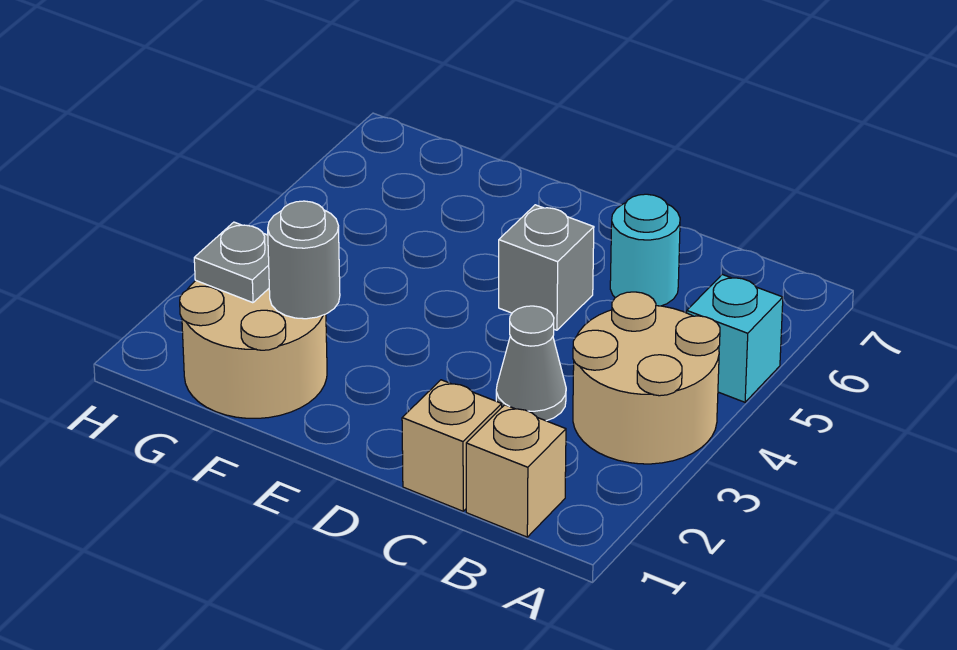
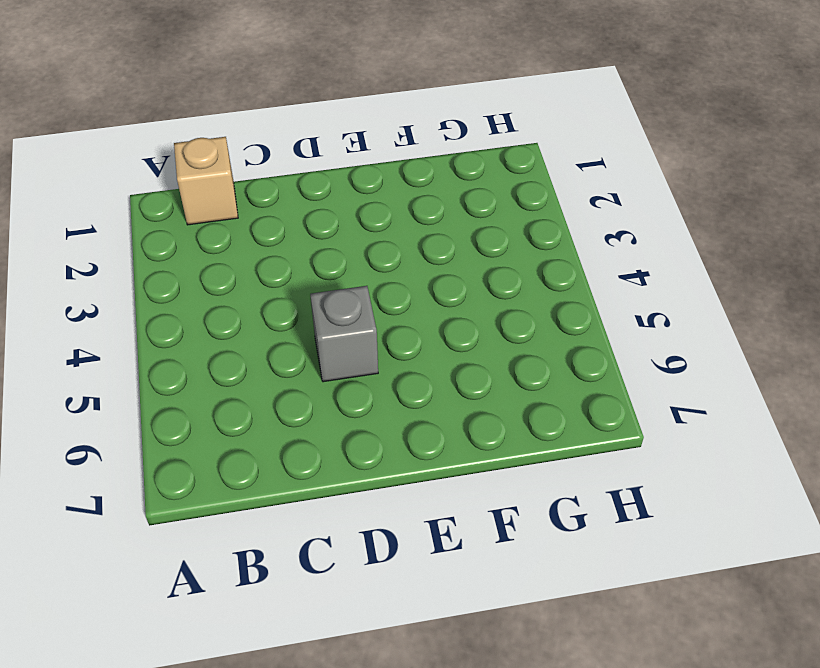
none -> tan round brick A3:B4 level 1
none -> cyan brick A5 level 1

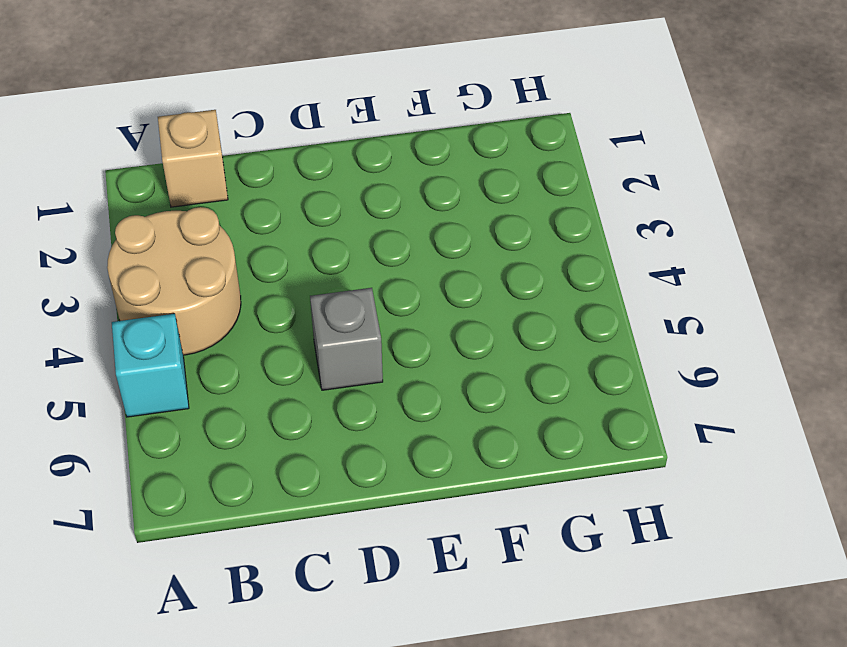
none -> tan brick C1 level 1
none -> grey cone C3 level 1

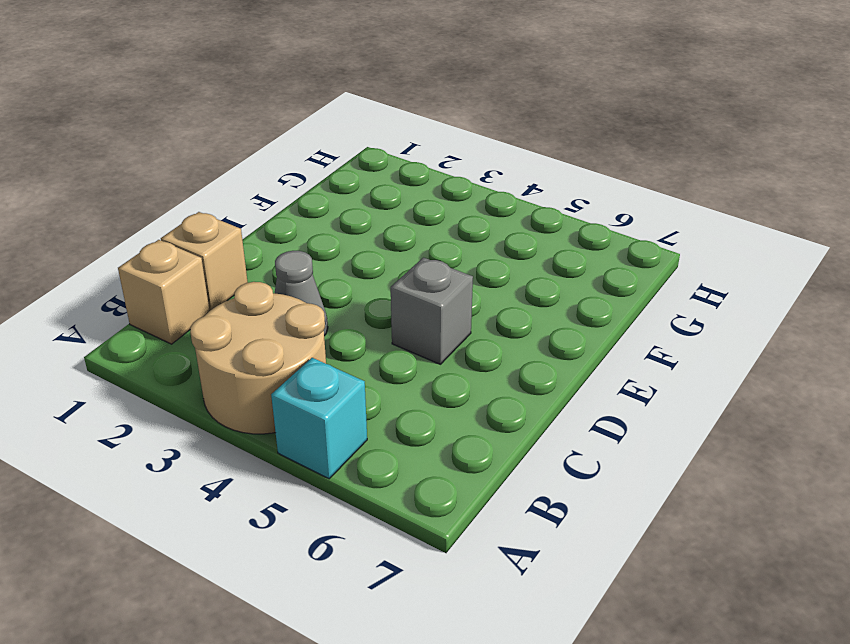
none -> cyan round brick C6 level 1
none -> tan round brick F1:G2 level 1

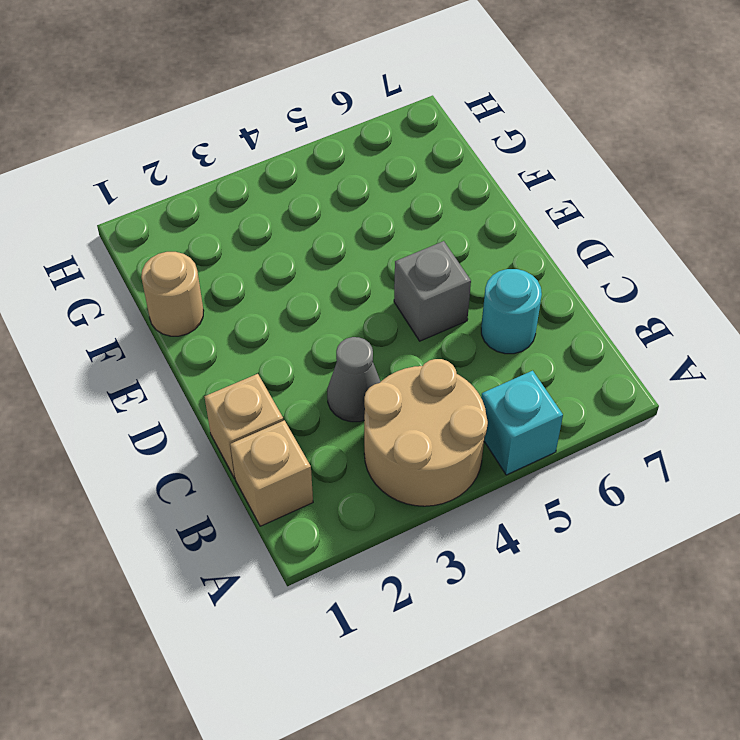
tan round brick F1 level 1 -> tan round brick F1:G2 level 1
none -> grey round brick F2 level 2
none -> grey plate G2 level 2

